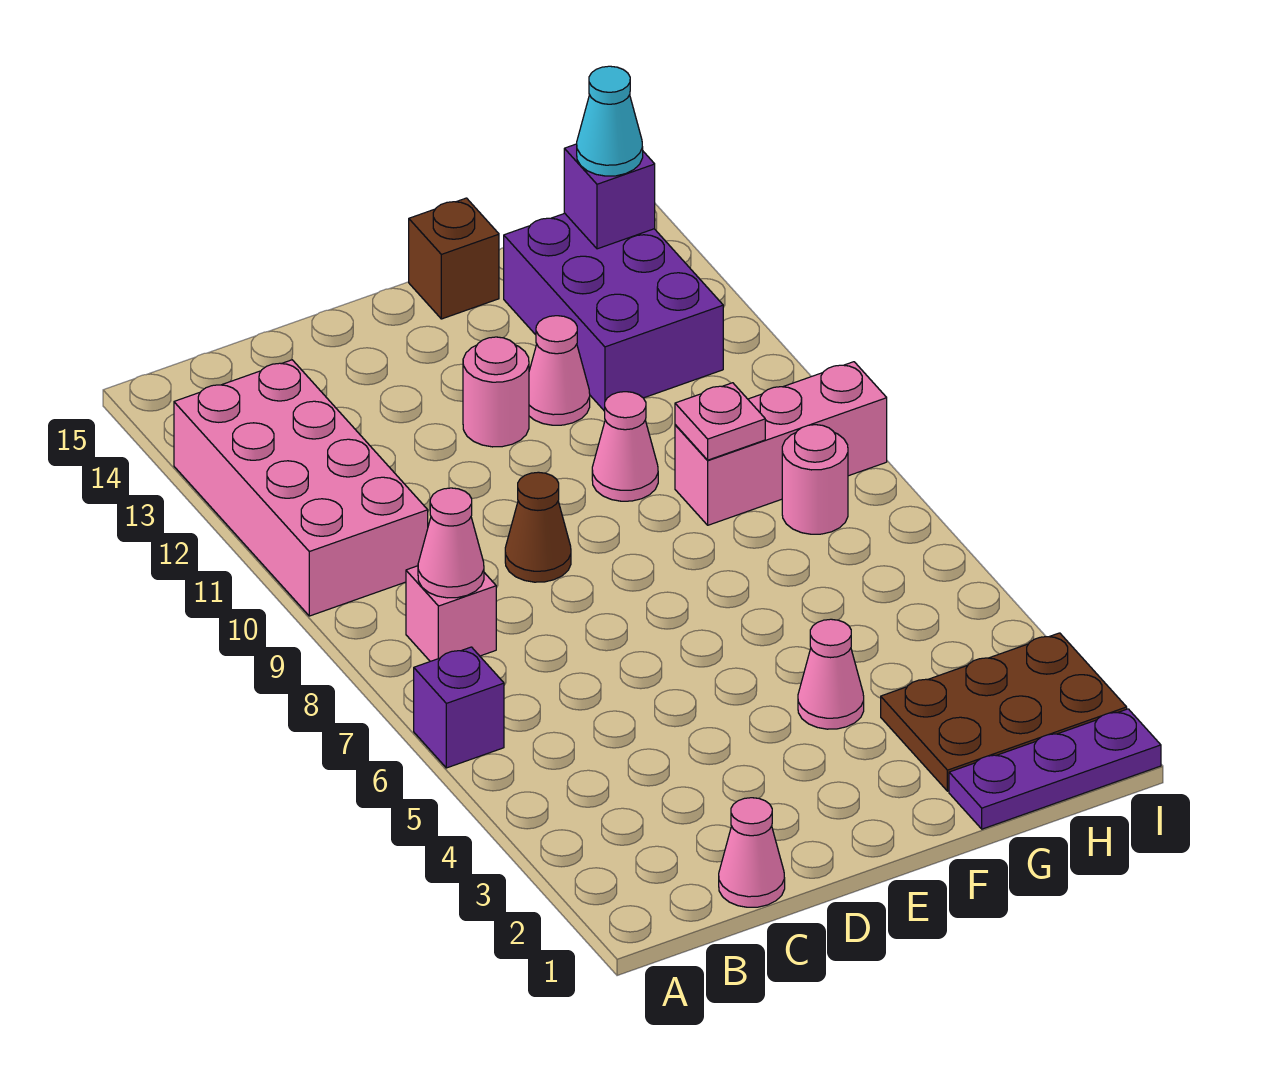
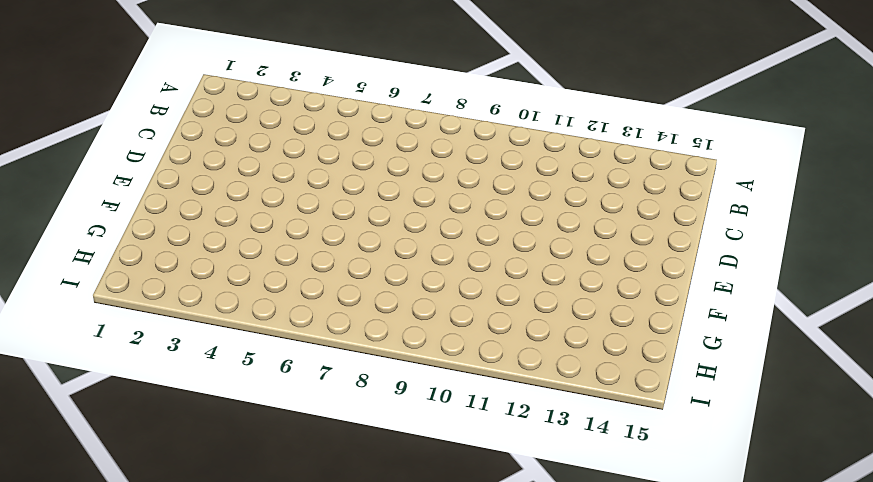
none -> purple brick A6 level 1
none -> pink brick A10:B13 level 1
none -> pink brick B8 level 1

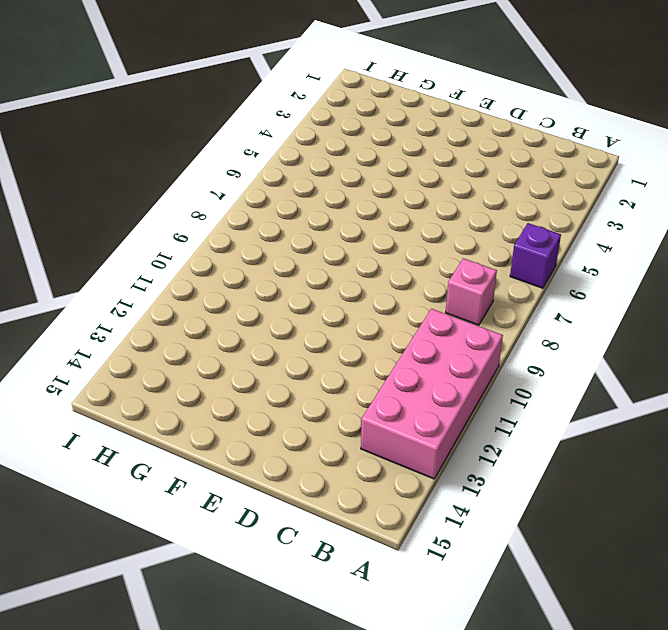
none -> pink cone C1 level 1
none -> brown cone D9 level 1
none -> pink round brick E12 level 1

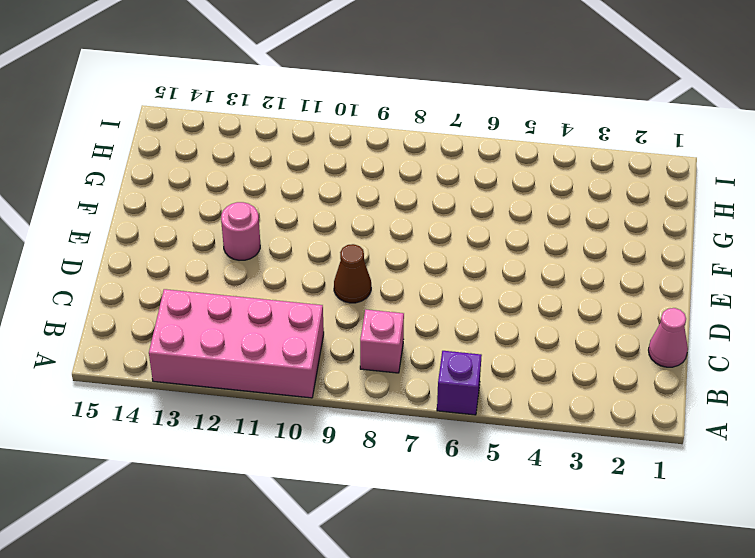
none -> pink cone F4 level 1
none -> pink cone F10 level 1
none -> pink cone F12 level 1

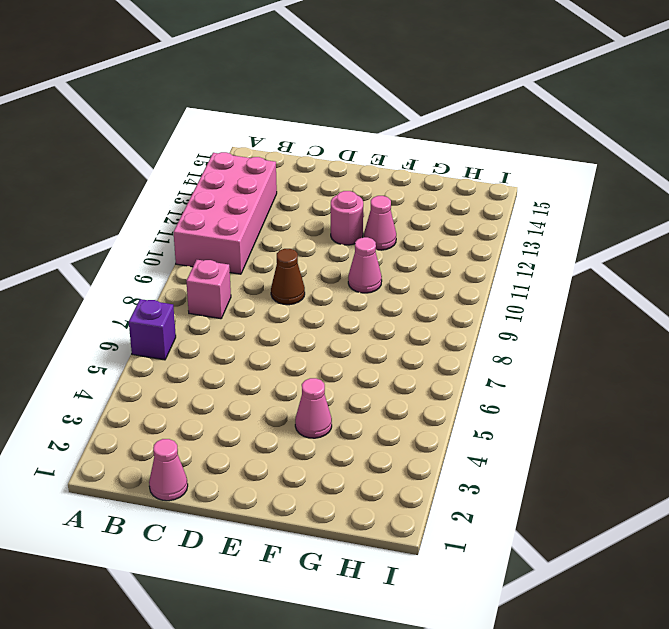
none -> brown brick F15 level 1
none -> purple plate G1:I1 level 1
none -> brown plate G2:I3 level 1

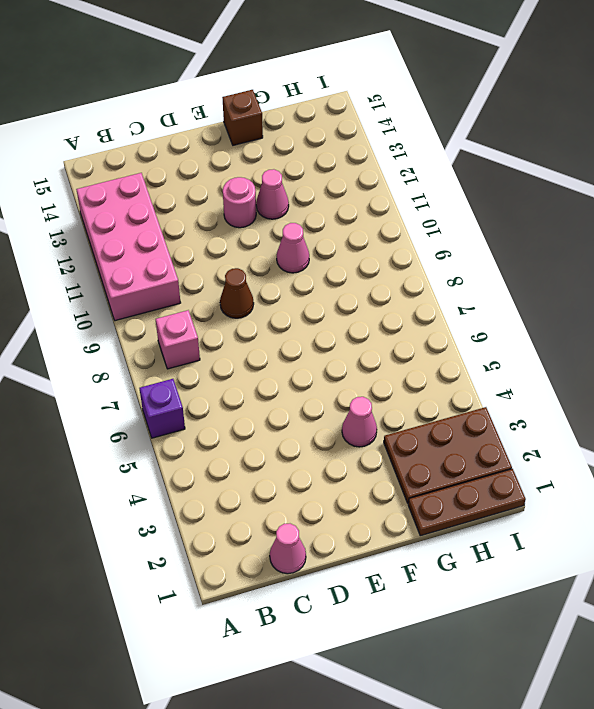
brown plate G1:I1 level 1 -> purple plate G1:I1 level 1
none -> pink brick G9:I9 level 1
none -> purple brick G12:H14 level 1
none -> pink round brick H8 level 1

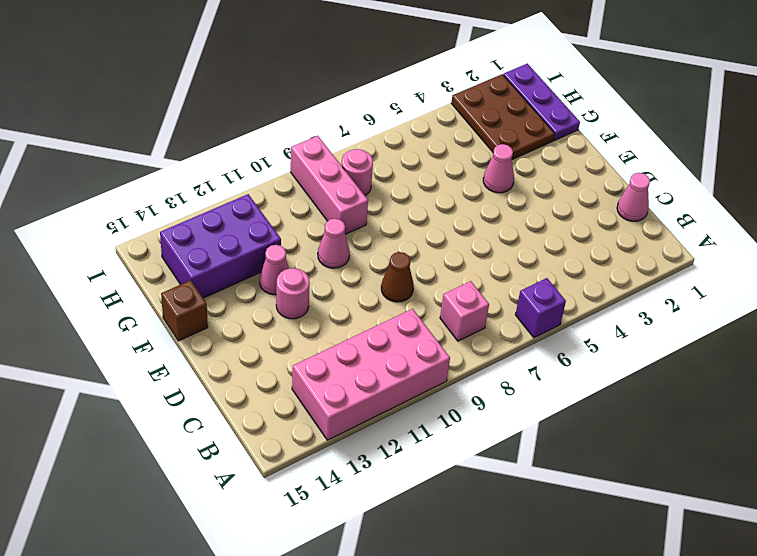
none -> pink cone B8 level 2
none -> pink plate G9 level 2
none -> purple brick H14 level 2

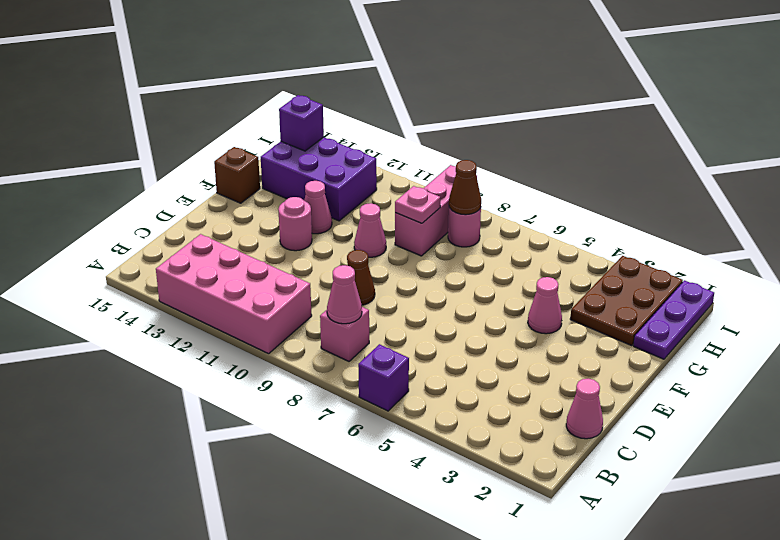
brown cone H8 level 2 -> none
none -> cyan cone H14 level 3

